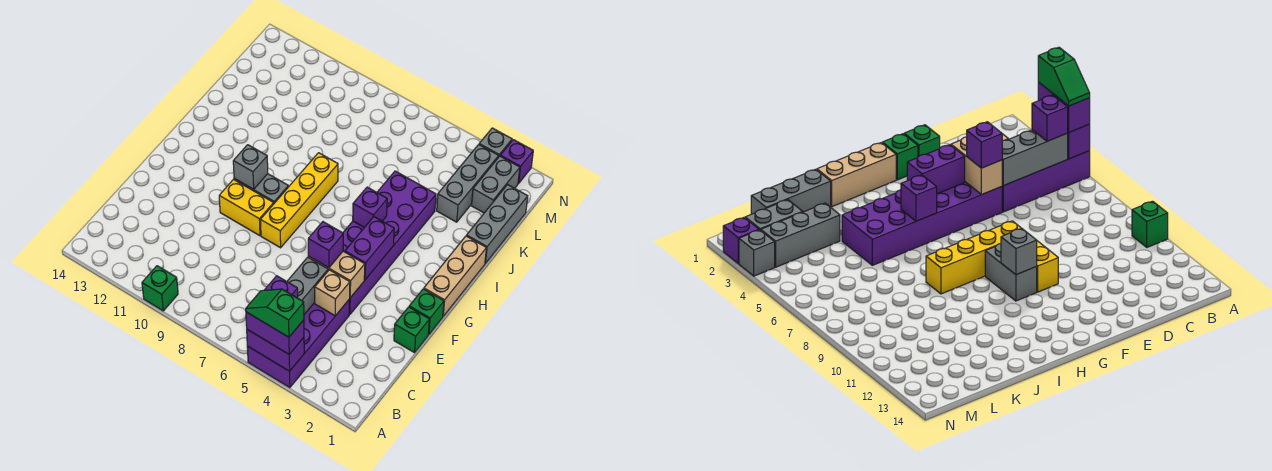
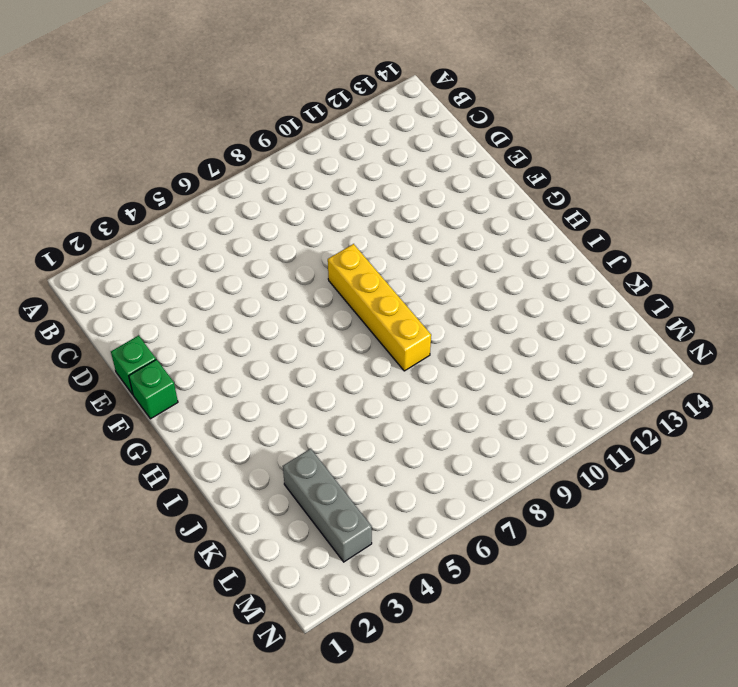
none -> purple brick A4:D5 level 1
none -> green brick A10 level 1
none -> purple brick E4:J5 level 1

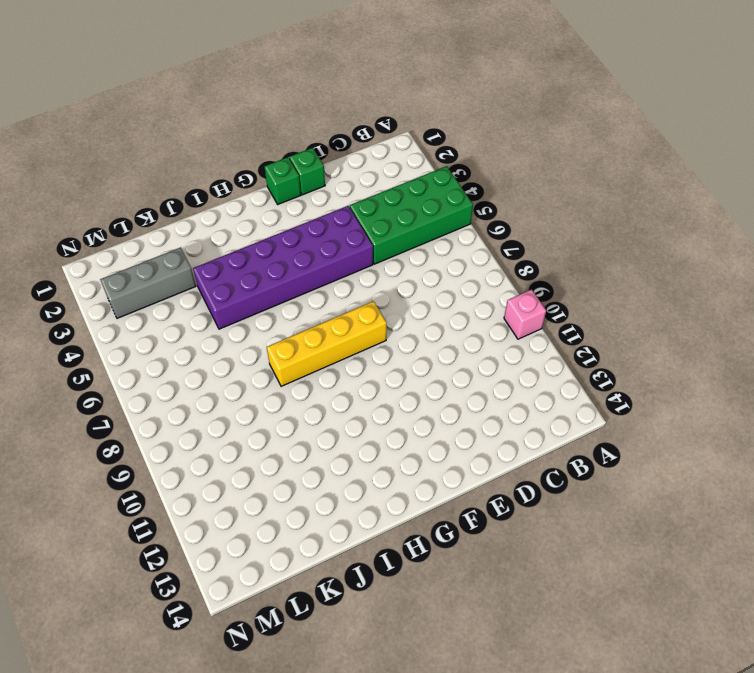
green brick A4:D5 level 1 -> purple brick A4:D5 level 1
pink brick A10 level 1 -> green brick A10 level 1
none -> yellow brick F9:F10 level 1
none -> tan brick G1:I1 level 1
none -> grey brick G9:G10 level 1

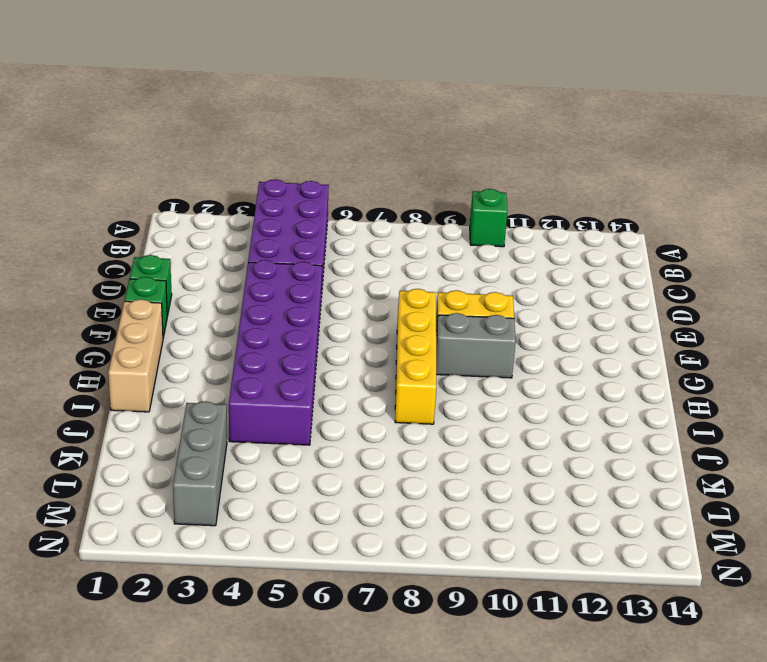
none -> grey brick J1:L1 level 1
none -> grey brick L2:M2 level 1
none -> purple brick N2 level 1

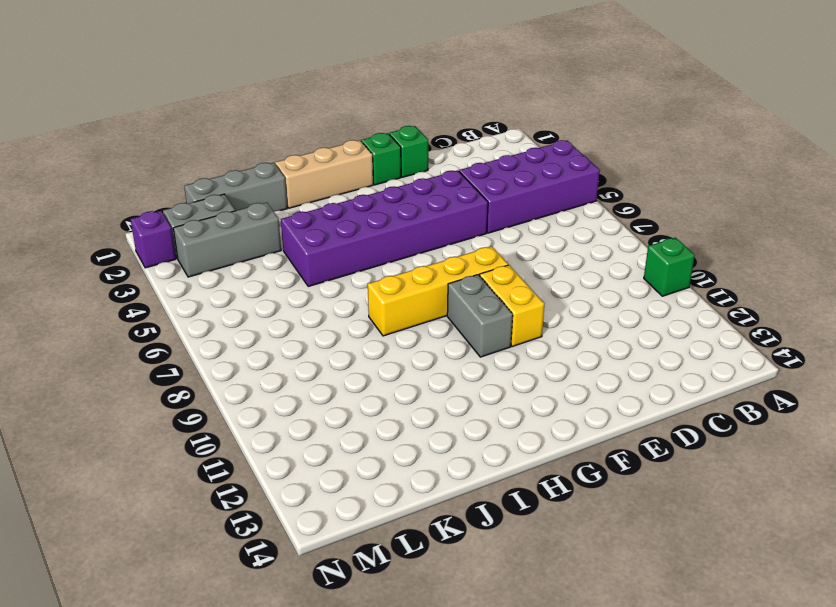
none -> grey brick N3 level 1
none -> purple brick A4:A5 level 2
none -> grey brick B5:D5 level 2

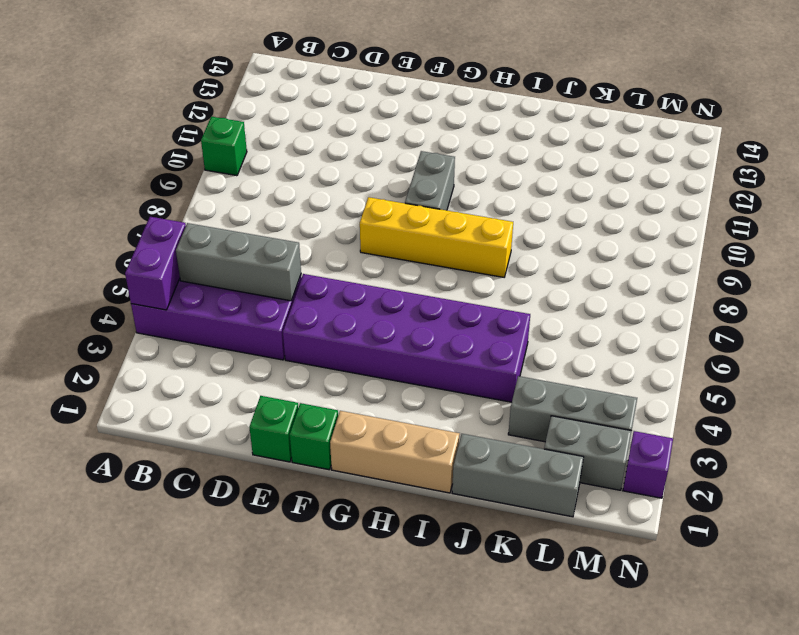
none -> yellow brick F9:F10 level 1
none -> grey brick N3 level 1
none -> tan brick D4 level 2

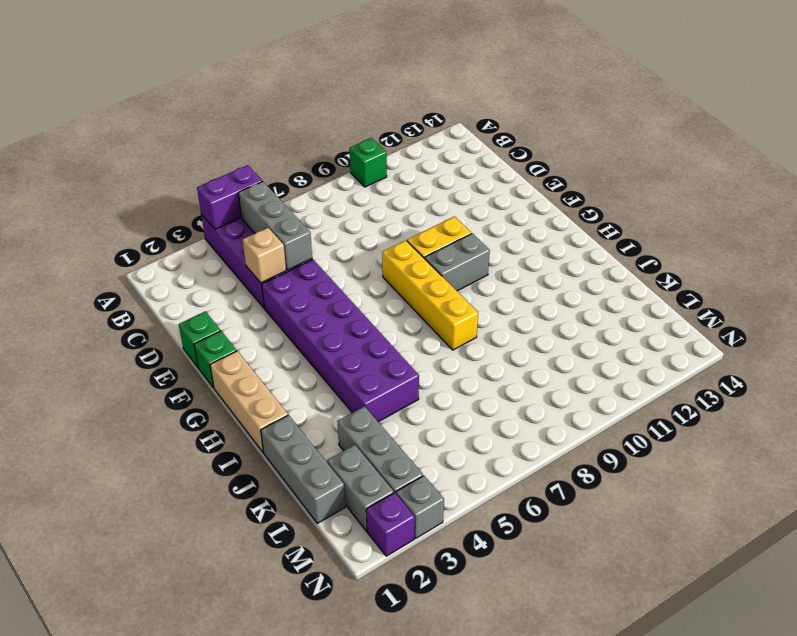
none -> tan brick E4:E5 level 2
none -> purple brick F4:G4 level 2
none -> grey brick G10 level 2

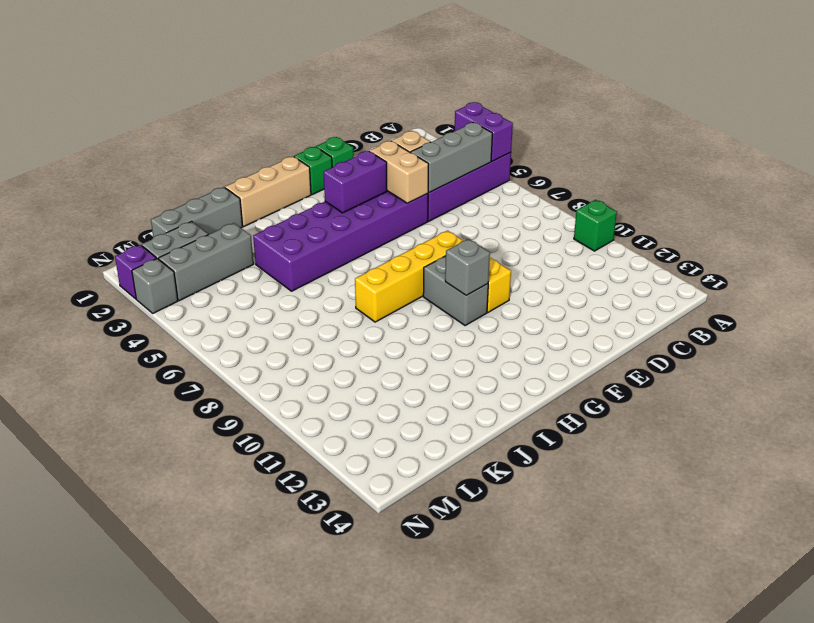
none -> purple brick H5 level 2
none -> purple brick A4:A5 level 3
none -> purple brick B5 level 3

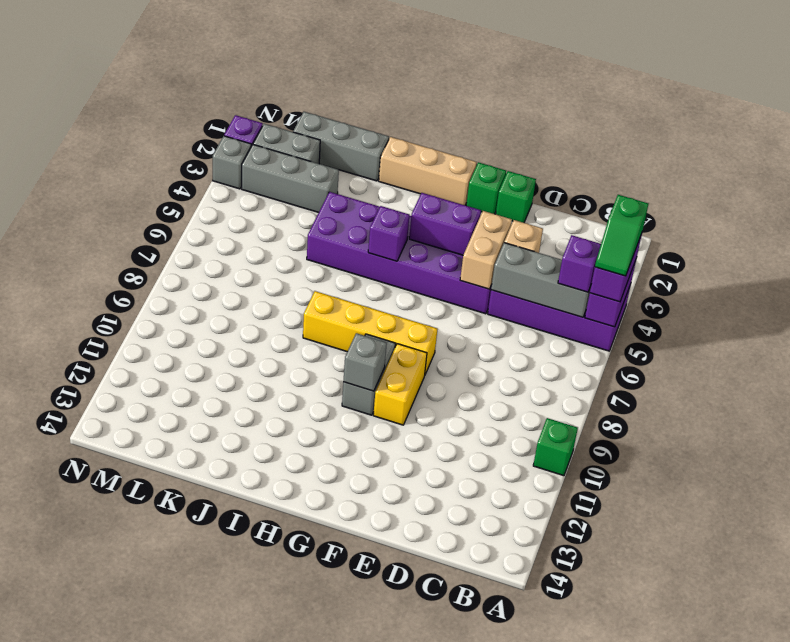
none -> purple brick E5 level 3

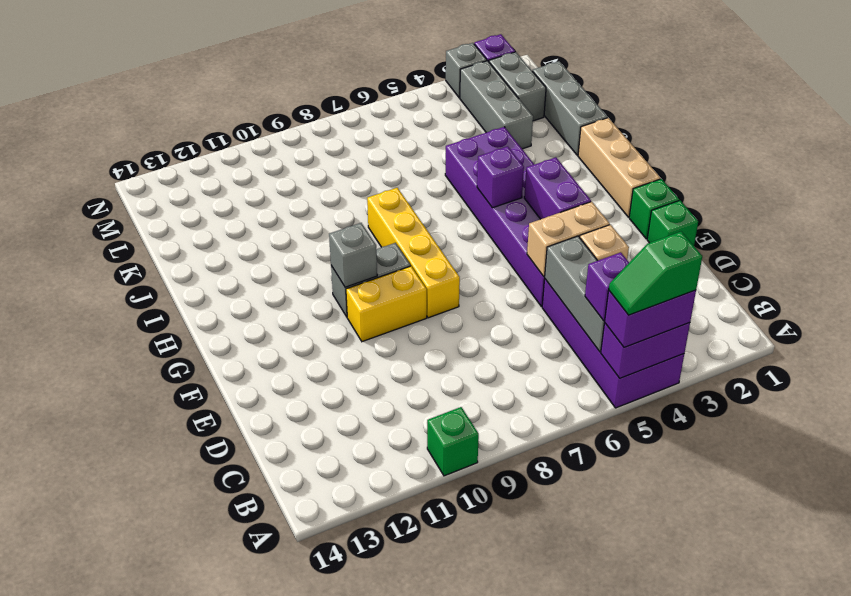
none -> purple brick E5 level 3

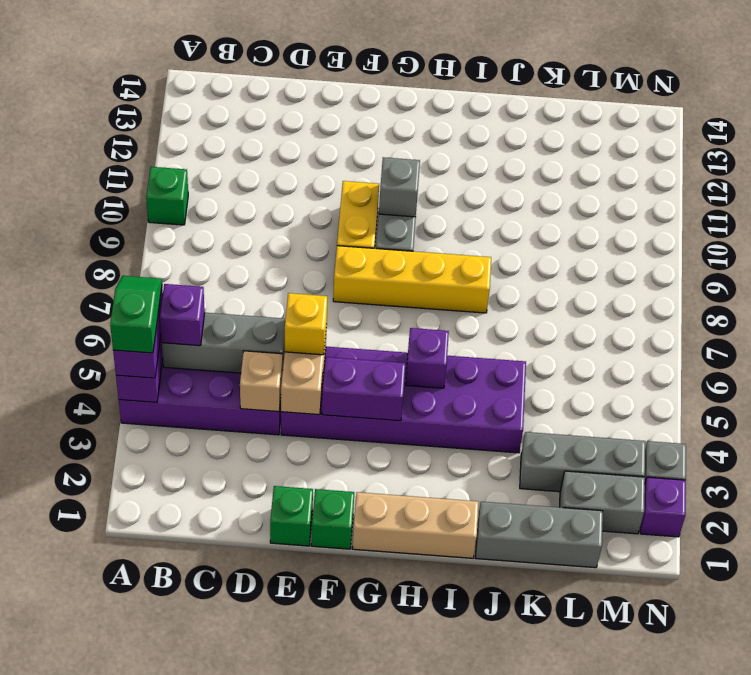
yellow brick E5 level 3 -> purple brick E5 level 3

